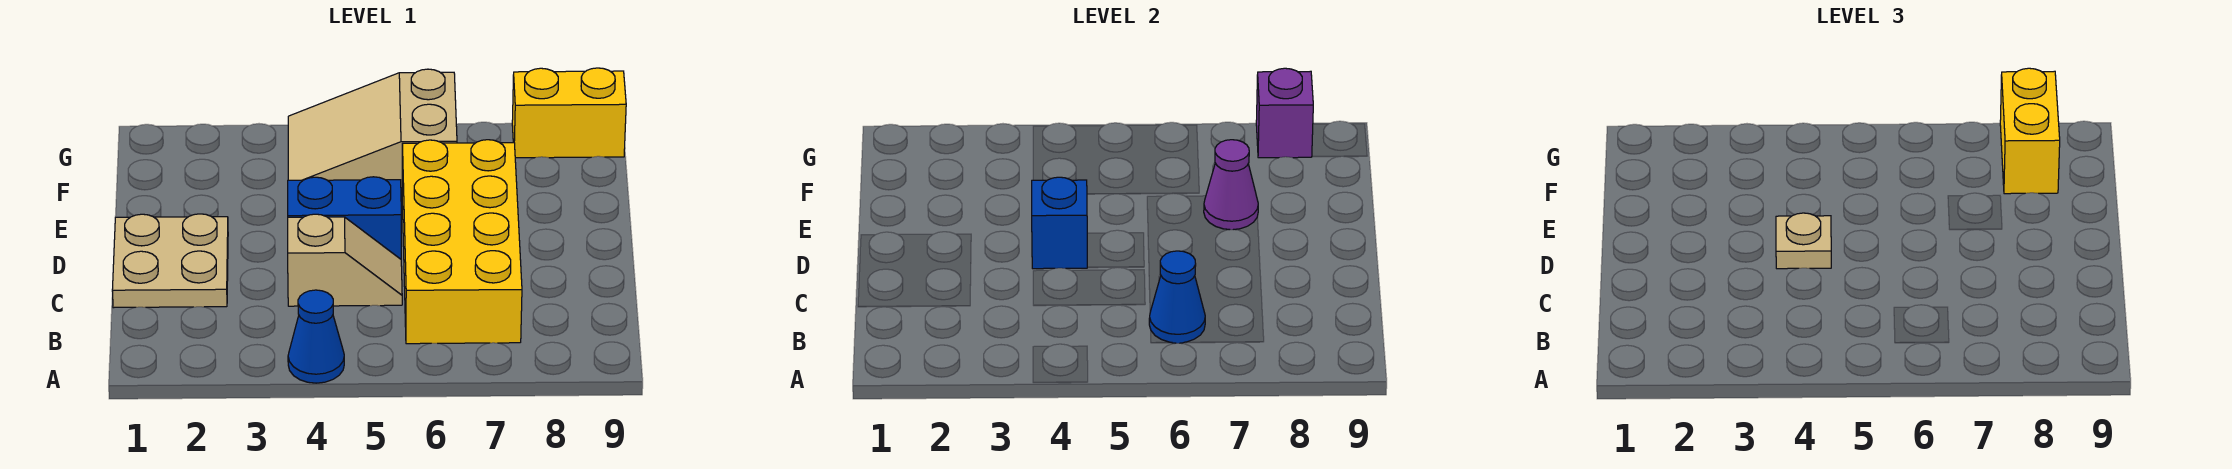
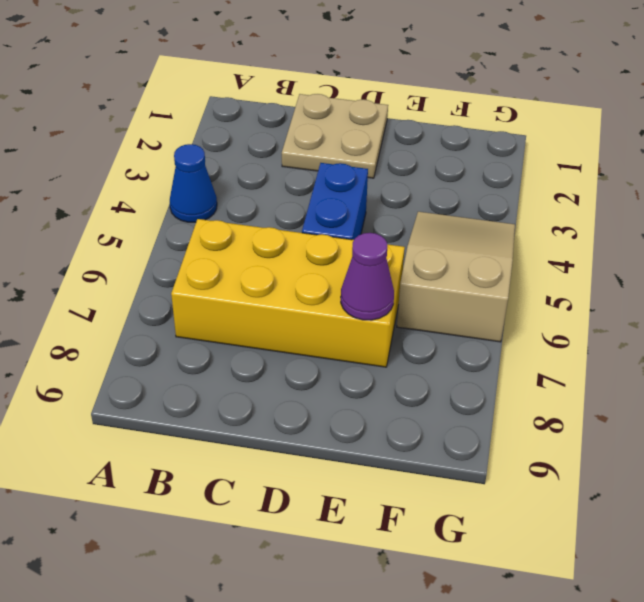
none -> tan slope C4:C5 level 1 top 4
none -> yellow brick G8:G9 level 1
none -> blue cone B6 level 2

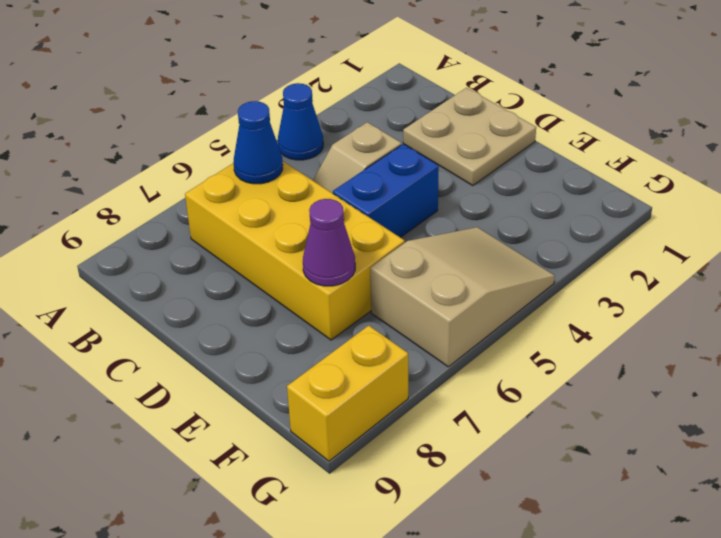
none -> blue brick D4 level 2
none -> purple brick G8 level 2
none -> tan plate D4 level 3

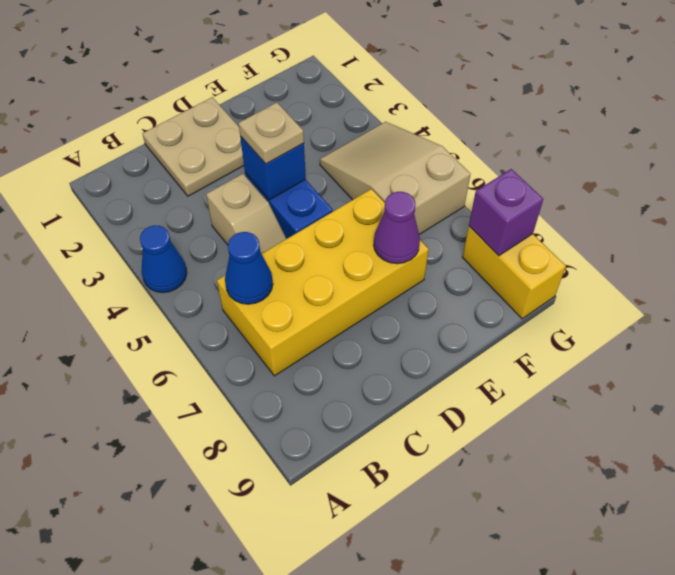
none -> yellow brick F8:G8 level 3

